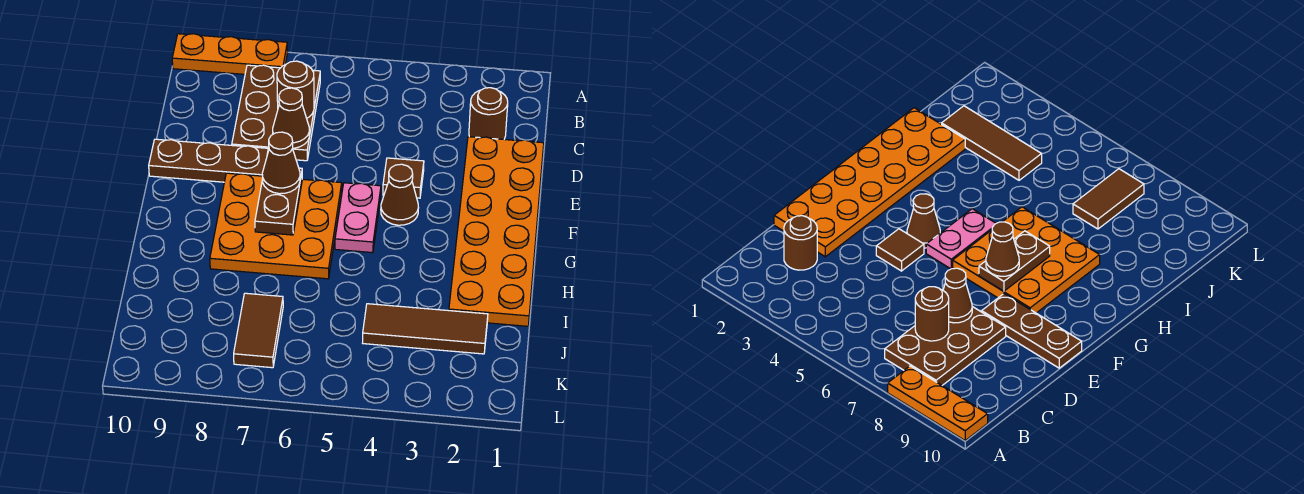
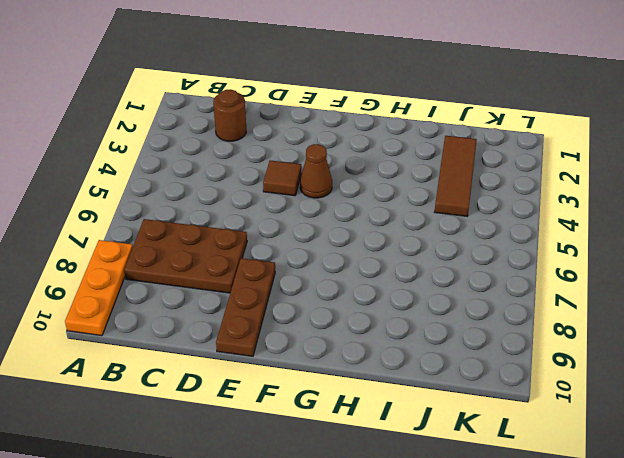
none -> orange plate D1:I2 level 1
none -> pink plate F5:G5 level 1
none -> orange plate F6:H8 level 1

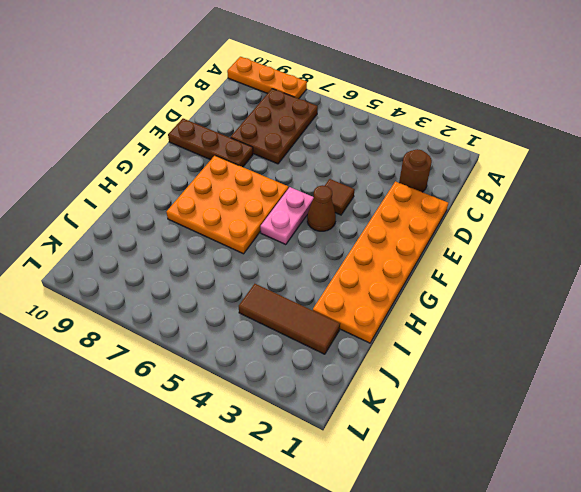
none -> brown tile J7:K7 level 1
none -> brown round brick C7 level 2
none -> brown cone D7 level 2

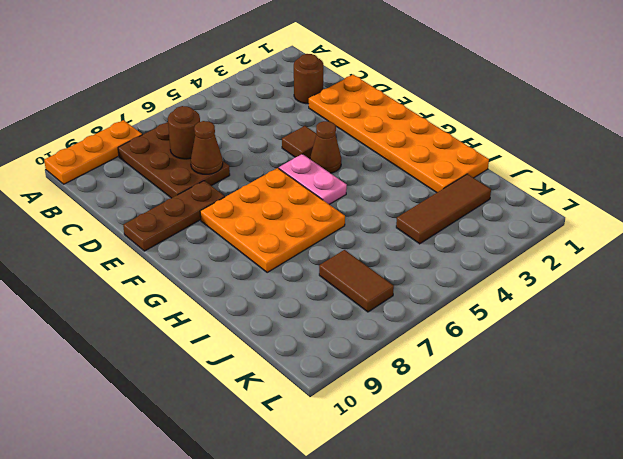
none -> brown plate F7:G7 level 2
none -> brown cone F7 level 3

